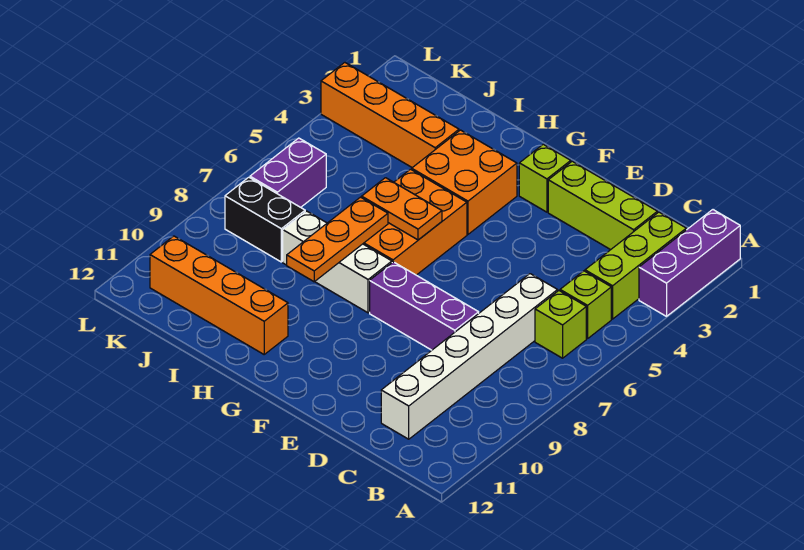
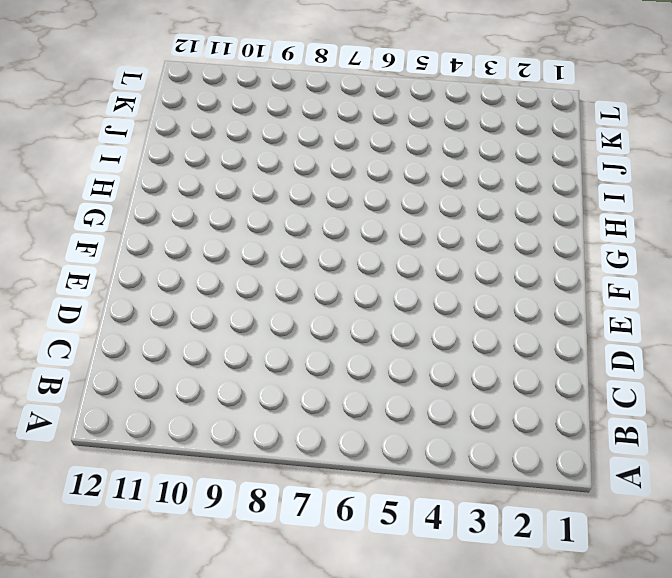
none -> purple brick A1:A3 level 1
none -> lime brick B2:B4 level 1
none -> lime brick B5 level 1

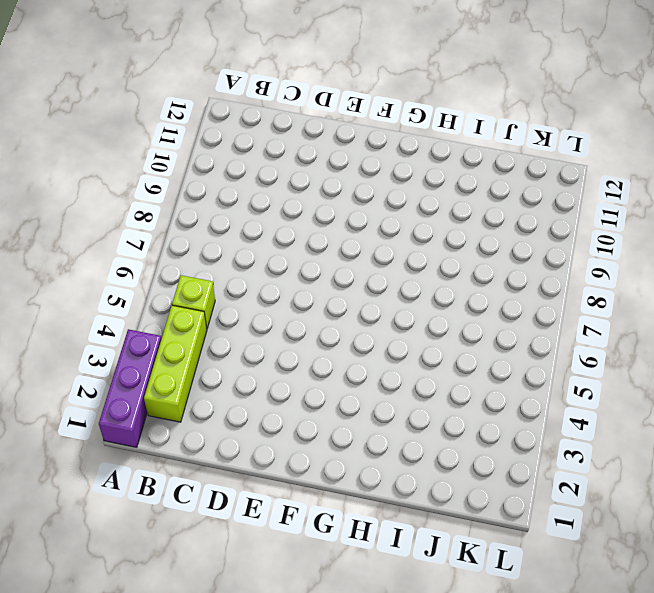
none -> lime brick B6 level 1
none -> lime brick C2:E2 level 1
none -> white brick C6:C11 level 1

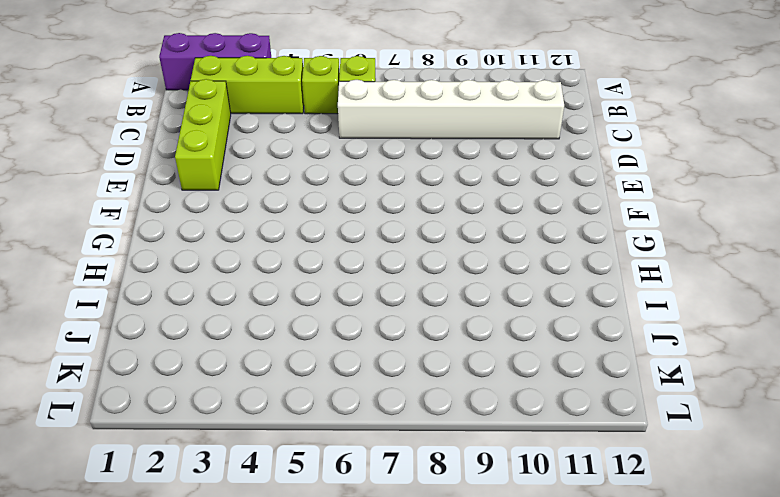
none -> purple brick D8:F8 level 1
none -> lime brick F2 level 1
none -> orange brick G3:H4 level 1

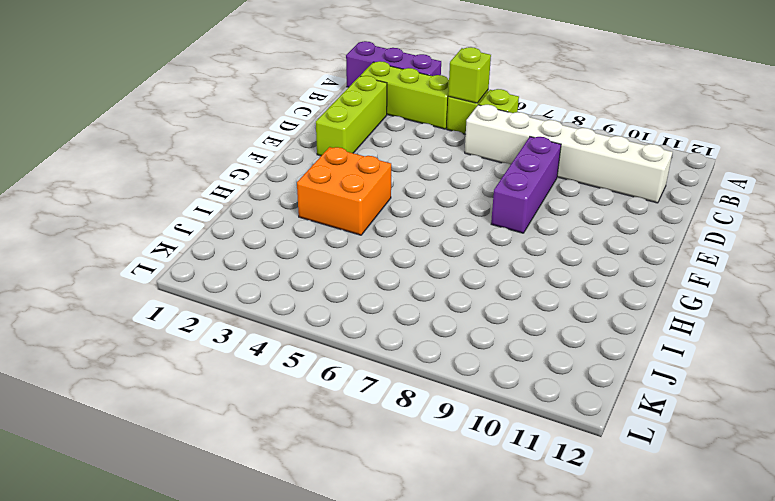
lime brick B5 level 2 -> lime brick F2 level 1
none -> orange brick G5:H7 level 1
none -> white brick G8:I8 level 1
none -> orange brick H11:K11 level 1

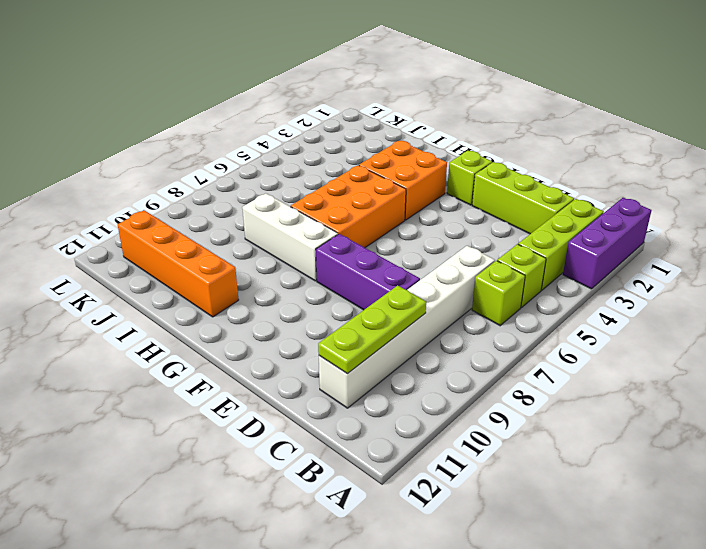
lime plate C9:C11 level 2 -> none
none -> orange brick I3:L3 level 1
none -> black brick J8:K8 level 1
none -> purple brick K6:K7 level 1

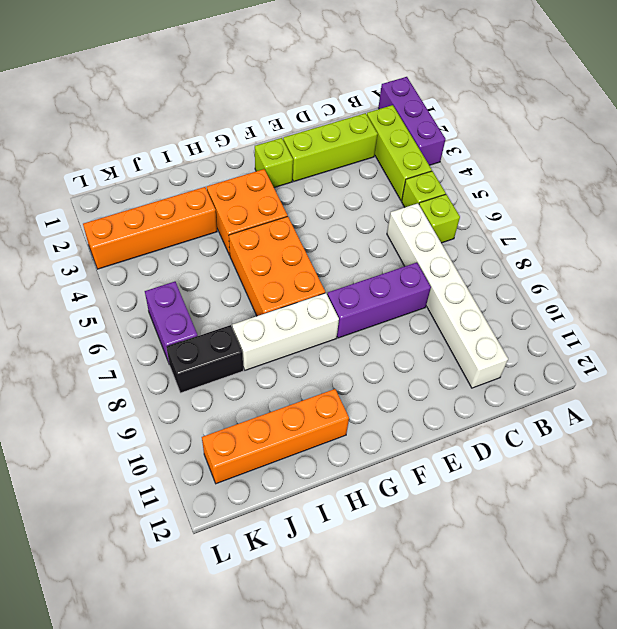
none -> orange plate G6:H6 level 2
none -> orange plate H7:H9 level 2

